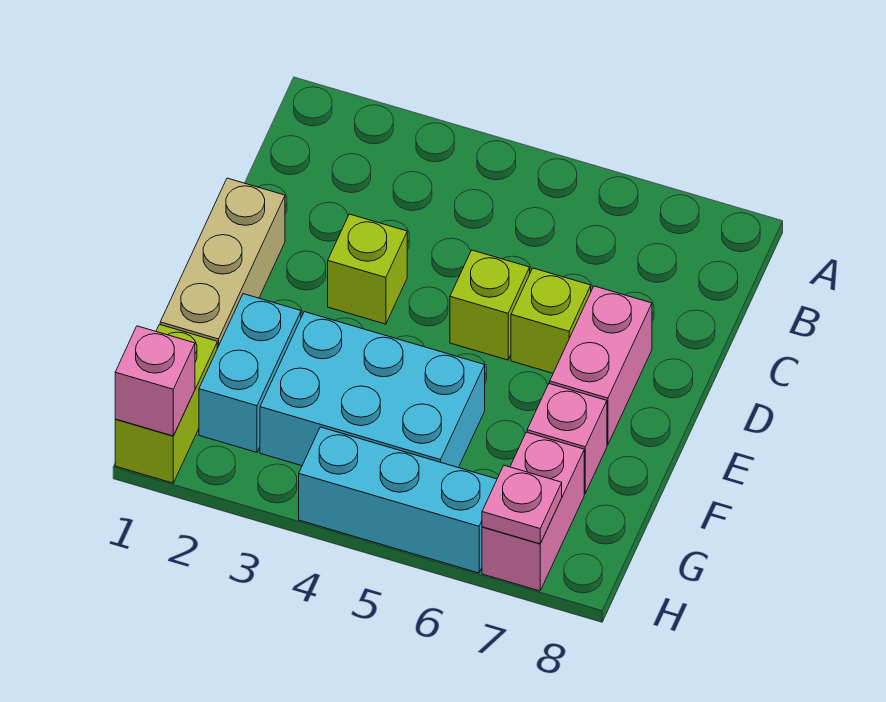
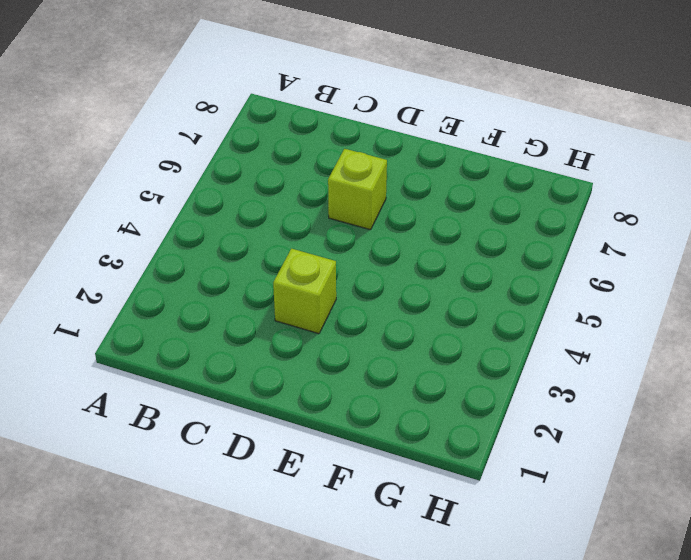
none -> tan brick D1:F1 level 1
none -> lime brick D5 level 1
none -> pink brick D7:E7 level 1

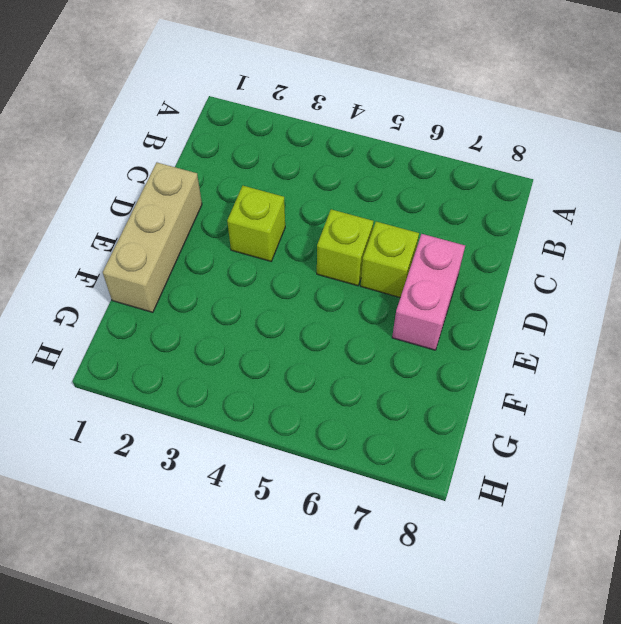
none -> cyan brick F2:G2 level 1
none -> cyan brick F3:G5 level 1
none -> pink brick F7 level 1

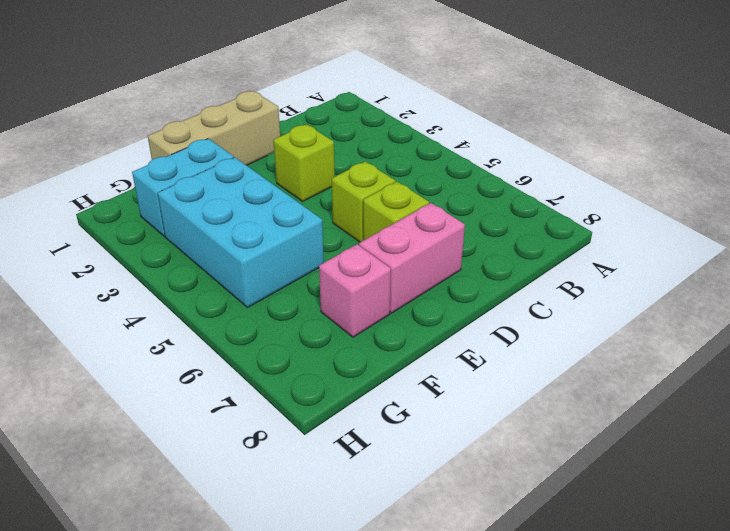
none -> lime brick G1:H1 level 1
none -> pink brick G7:H7 level 1
none -> cyan brick H4:H6 level 1

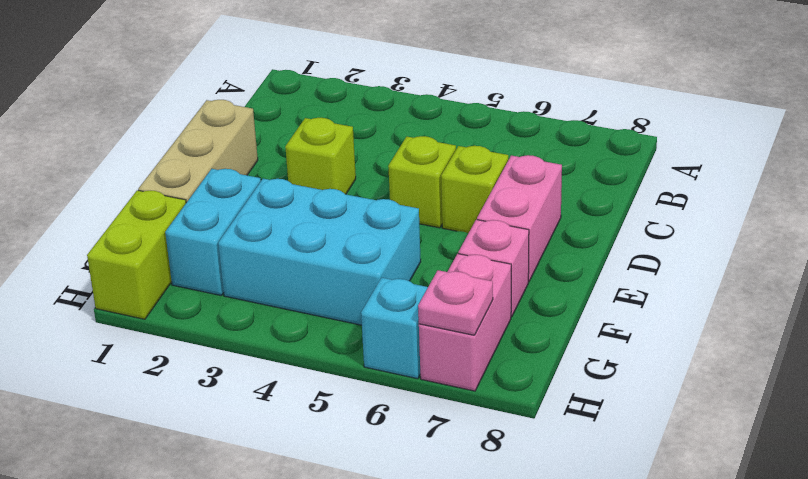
cyan brick H6 level 1 -> cyan brick H4:H6 level 1
none -> pink brick H1 level 2

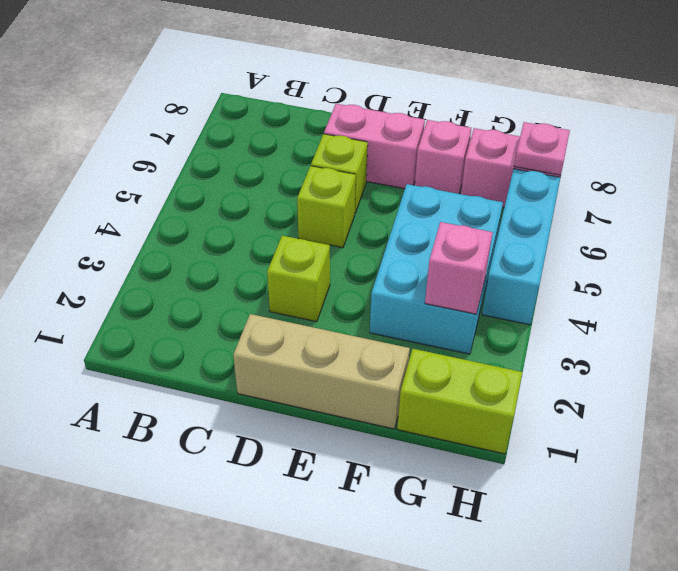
pink brick G3 level 2 -> pink brick H1 level 2
none -> cyan brick F2:G2 level 1

